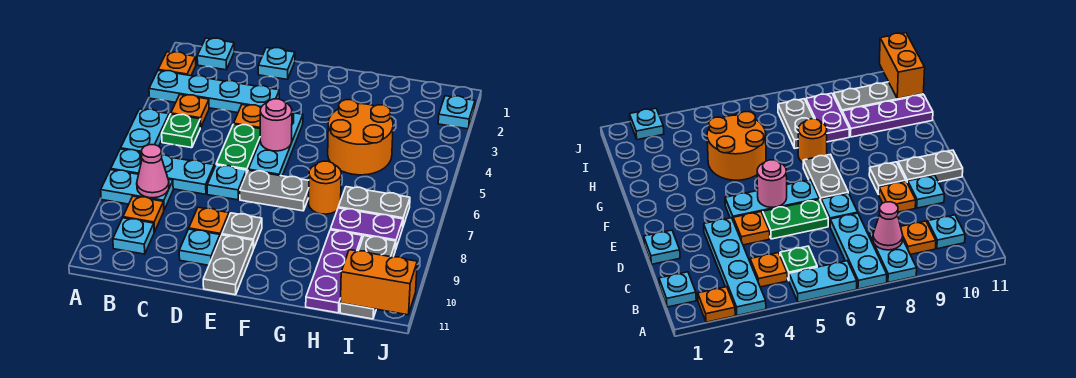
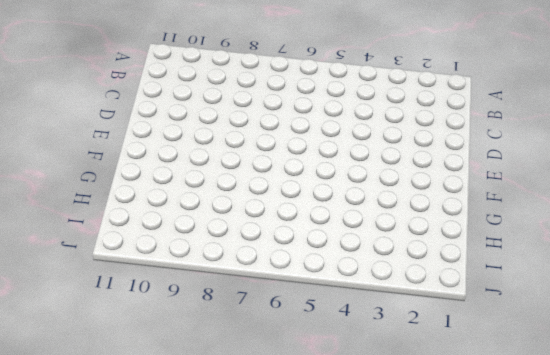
none -> orange plate A2 level 1
none -> cyan plate A3:D3 level 1
none -> cyan plate A5:A6 level 1
none -> cyan plate A7:C7 level 1

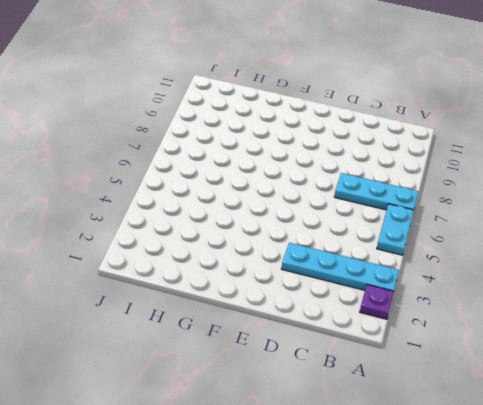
purple plate A2 level 1 -> orange plate A2 level 1
none -> cyan plate A8:B8 level 1
none -> cyan plate B1 level 1
none -> orange plate B4 level 1
none -> green plate B5 level 1

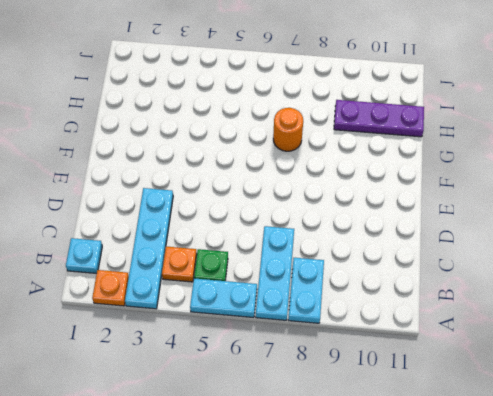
none -> orange plate B9 level 1
none -> cyan plate B10 level 1
none -> cyan plate D1 level 1
none -> orange plate D4 level 1

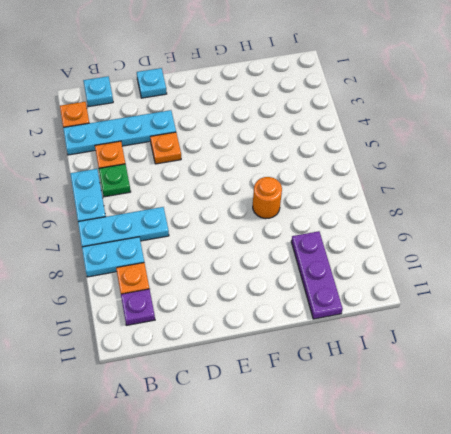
purple plate B10 level 1 -> cyan plate B10 level 1
none -> green plate D5:D6 level 1
none -> cyan plate D7 level 1
none -> orange plate D9 level 1
none -> cyan plate D10 level 1

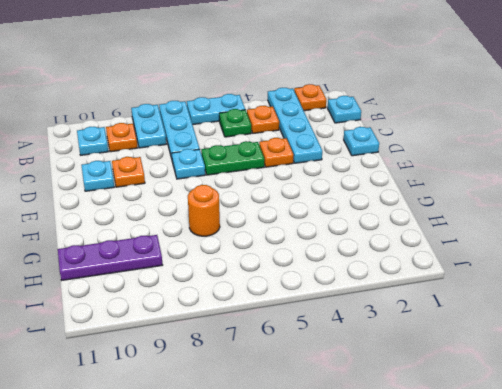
none -> cyan plate E4:E6 level 1
none -> grey plate E7:F7 level 1
none -> grey plate E9 level 1
none -> grey plate E10:E11 level 1

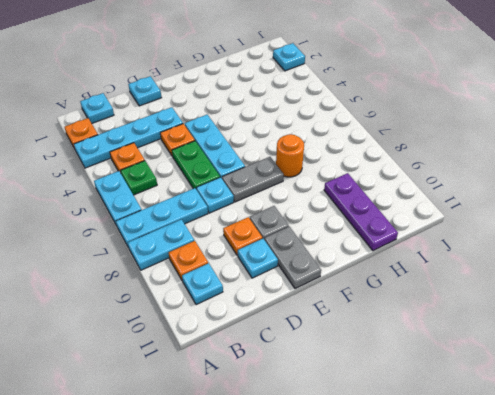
none -> orange round brick G4:H5 level 1
none -> grey plate H7:I7 level 1
none -> purple plate H8:I8 level 1
none -> grey plate I9:I11 level 1

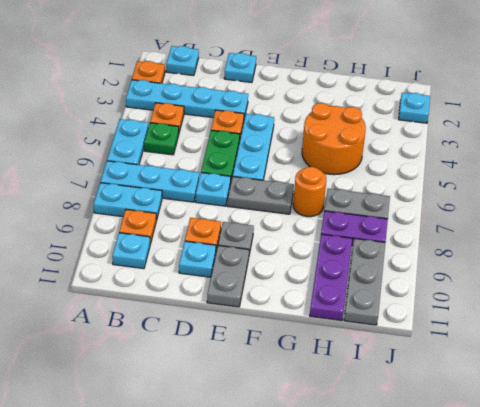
none -> pink cone B8 level 2
none -> pink round brick E5 level 2
none -> orange brick I11:J11 level 2

